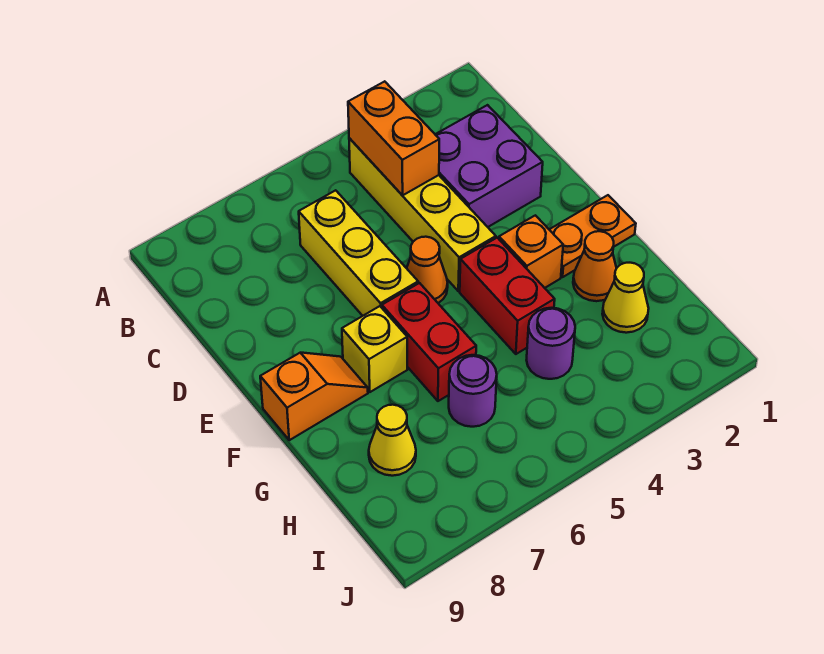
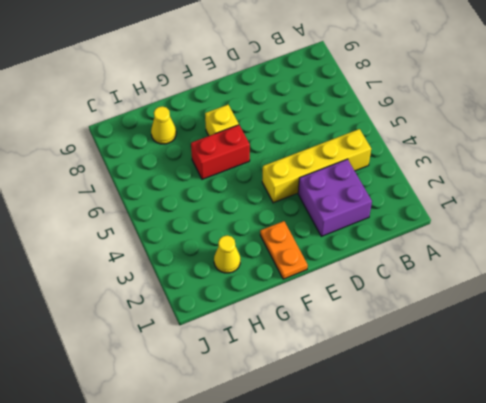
none -> yellow brick C6:E6 level 1
none -> orange cone E5 level 1
none -> orange brick F3 level 1

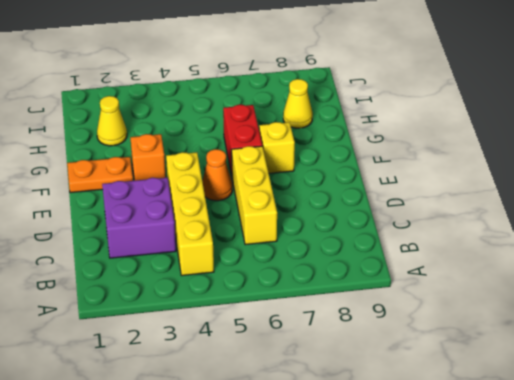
none -> red brick F4:G4 level 1
none -> orange slope F8:F9 level 1 top 9
none -> orange cone G2 level 1

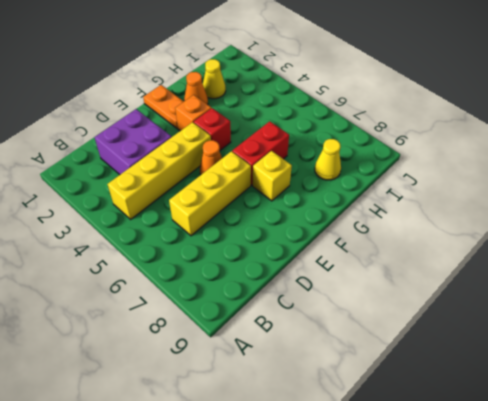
red brick F4 level 1 -> red brick F4:G4 level 1
none -> orange slope F8:F9 level 1 top 9
none -> purple round brick H4 level 1
none -> purple round brick H6 level 1

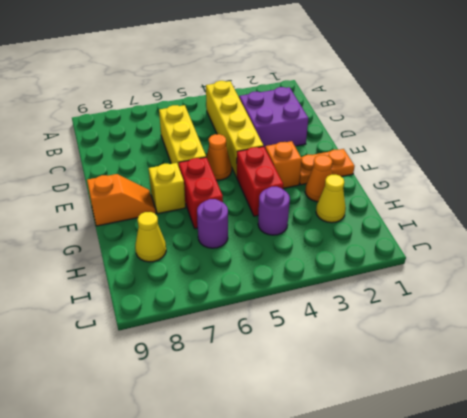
none -> orange brick B4:C4 level 2

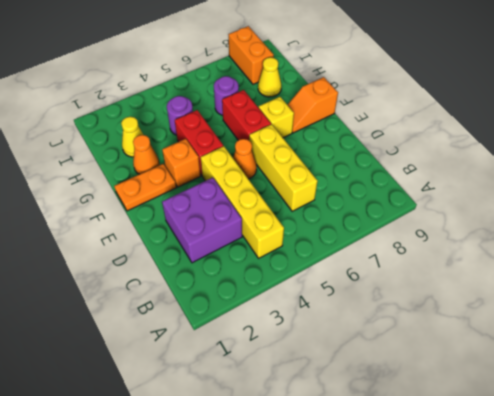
orange brick I8:J8 level 1 -> orange brick B4:C4 level 2

